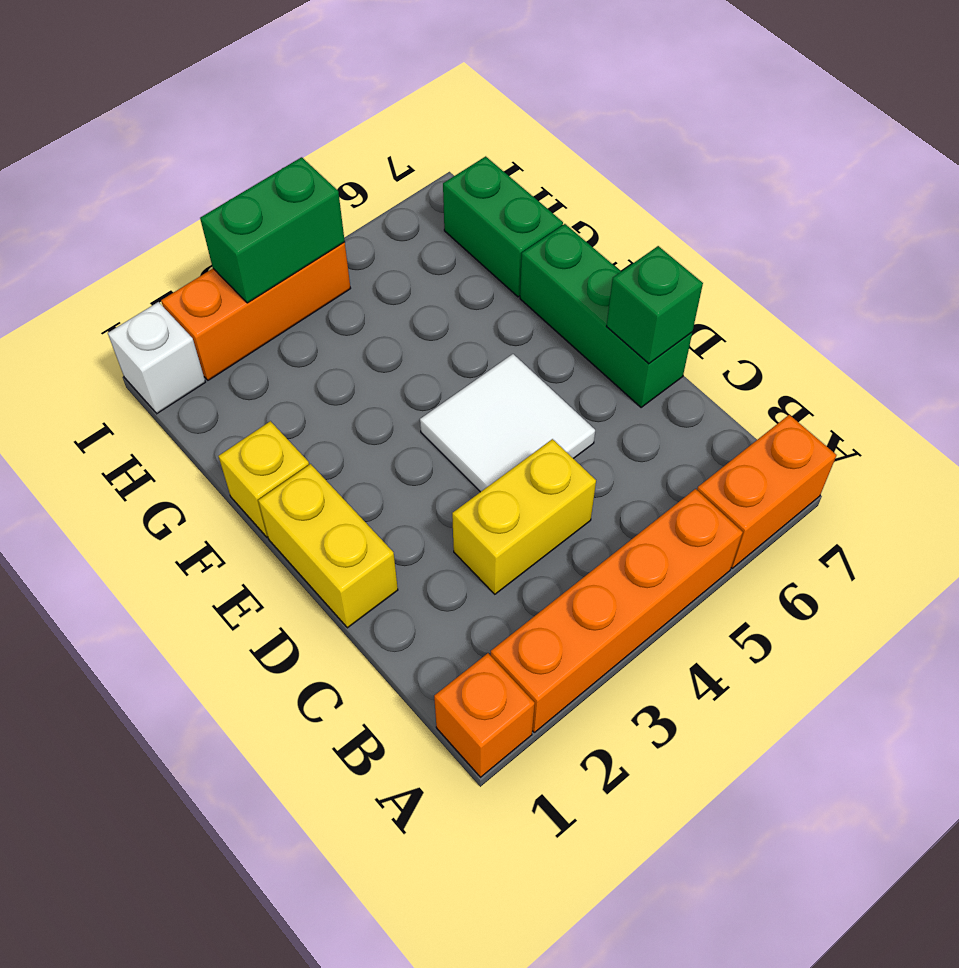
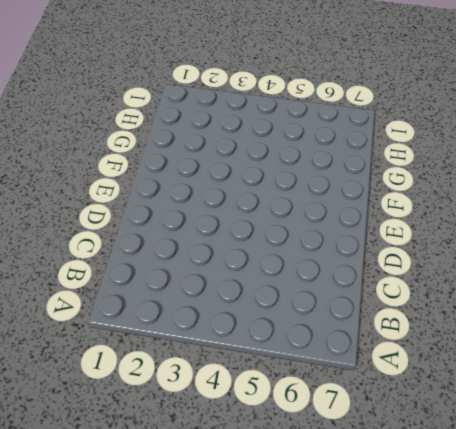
none -> orange brick A1 level 1
none -> orange brick A2:A5 level 1
none -> orange brick A6:A7 level 1

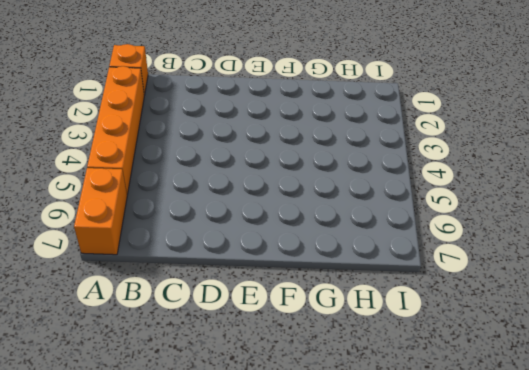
none -> yellow brick C3:C4 level 1
none -> yellow brick D1:E1 level 1
none -> white tile D4:E5 level 1

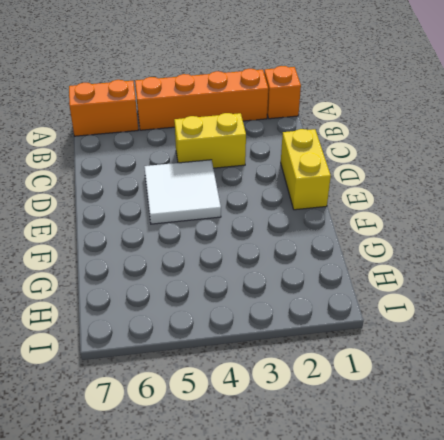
none -> green brick D7:F7 level 1
none -> yellow brick F1 level 1
none -> green brick G7:H7 level 1

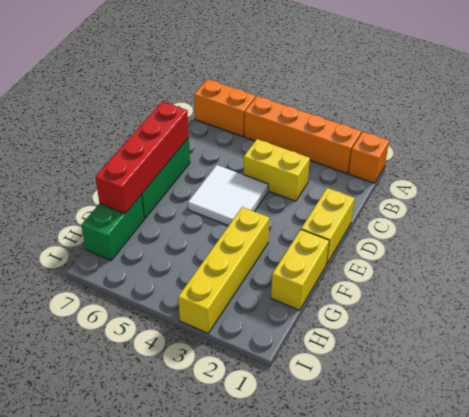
red brick D7:G7 level 2 -> green brick D7 level 2
yellow brick F1:G1 level 1 -> yellow brick F1 level 1
yellow brick F3:I3 level 1 -> orange brick I2:I4 level 1
none -> white brick I1 level 1
none -> green brick I3:I4 level 2

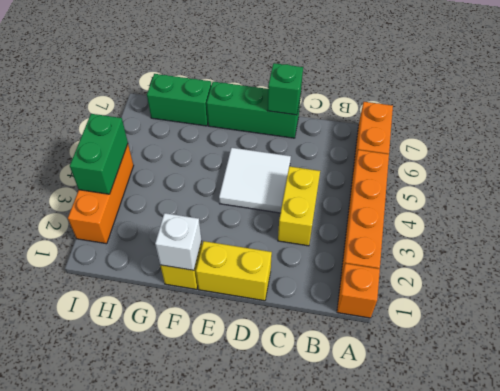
white brick F1 level 2 -> white brick I1 level 1

